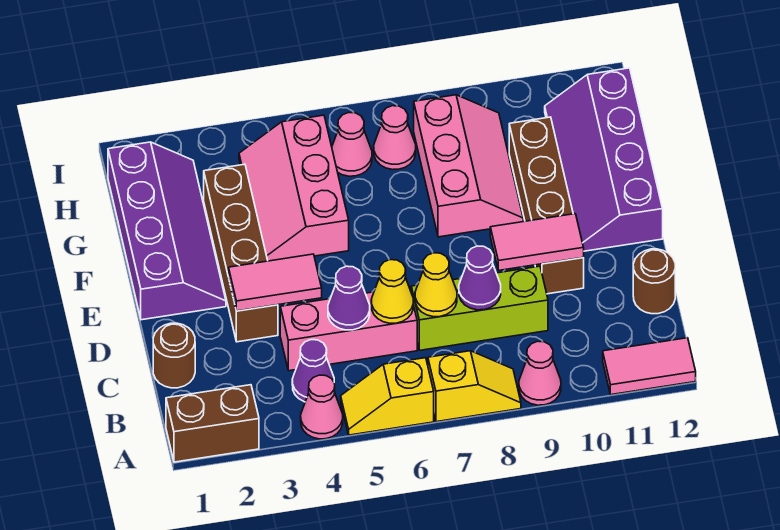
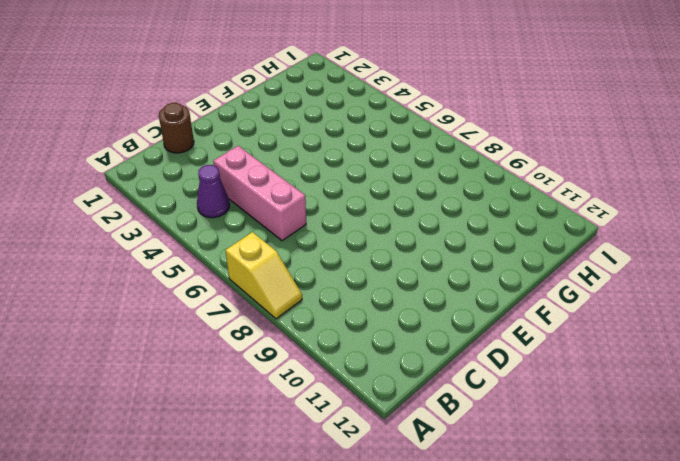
none -> brown brick A1:A2 level 1
none -> pink cone A4 level 1
none -> yellow slope A5:A6 level 1 top 6

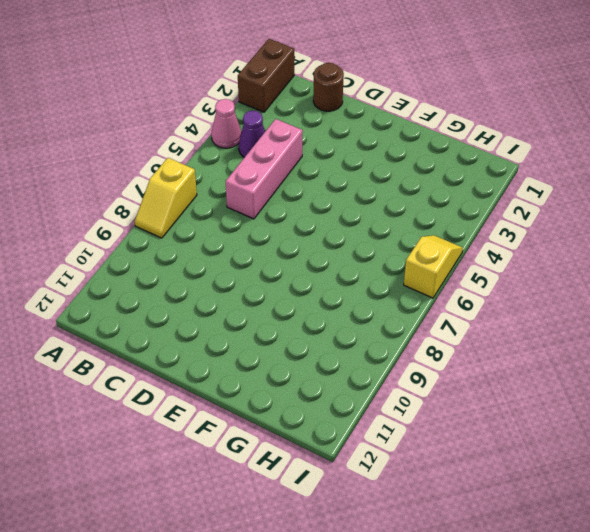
yellow slope I5:I6 level 1 top 6 -> yellow slope A5:A6 level 1 top 6
none -> pink cone A9 level 1
none -> pink tile A11:A12 level 1
none -> lime brick C7:C9 level 1

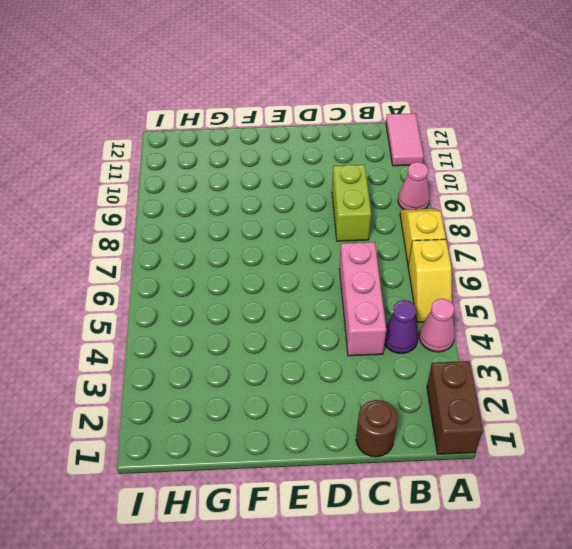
lime brick C8:C9 level 1 -> lime brick C7:C9 level 1
none -> brown round brick C12 level 1
none -> brown brick D3:G3 level 1
none -> brown brick D10:G10 level 1

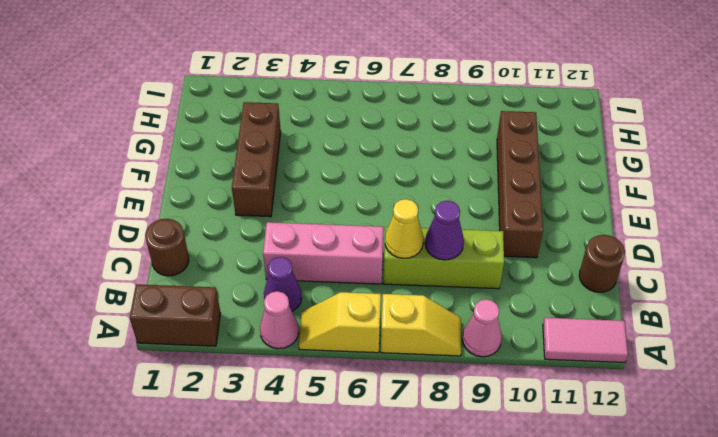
brown brick E3:G3 level 1 -> brown brick D3:G3 level 1
none -> purple slope E1:H2 level 1 top 1
none -> purple slope E11:H12 level 1 top 12
none -> pink slope F4:H5 level 1 top 5

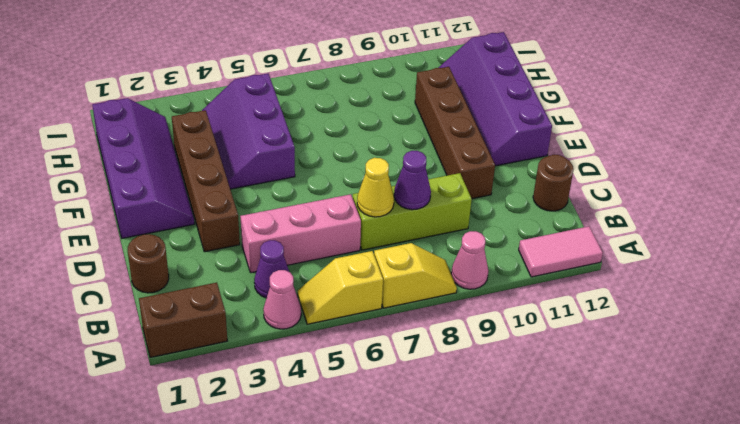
purple slope F4:H5 level 1 top 5 -> pink slope F4:H5 level 1 top 5
none -> pink slope F8:H9 level 1 top 8
none -> pink cone H6 level 1
none -> pink cone H7 level 1

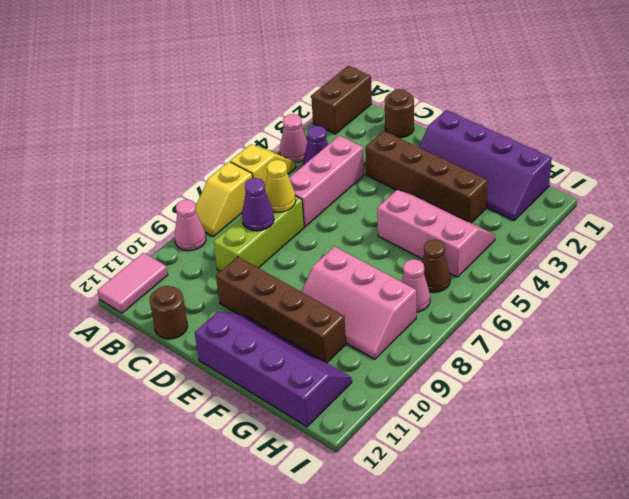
brown cone H6 level 1 -> pink cone H6 level 1
none -> purple cone C5 level 2
none -> yellow cone C6 level 2
none -> pink tile D3:D4 level 2

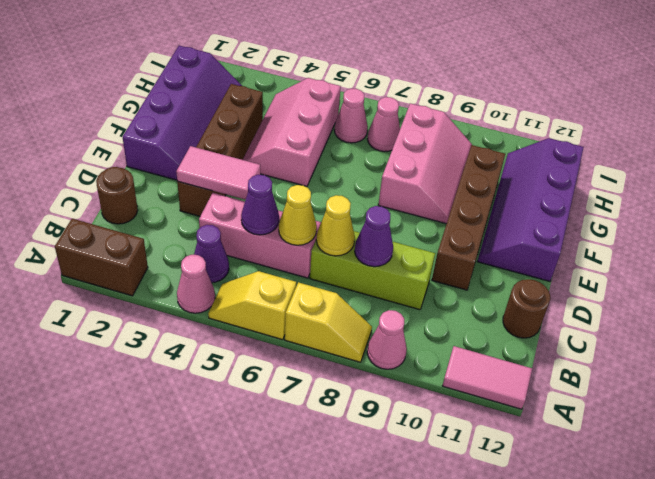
none -> pink tile D9:D10 level 2

